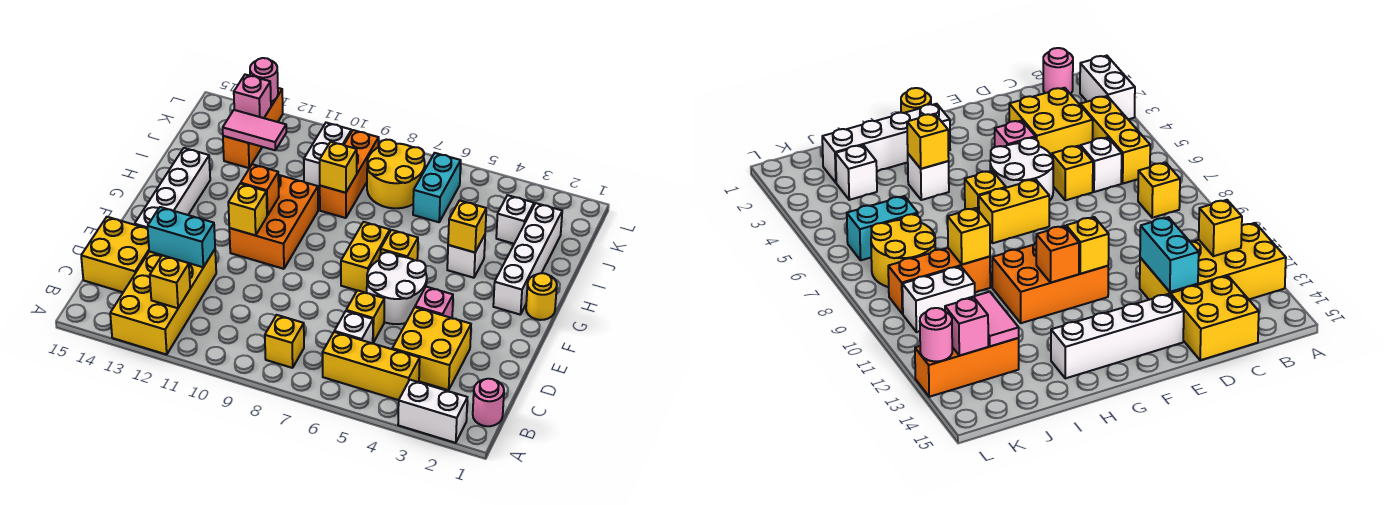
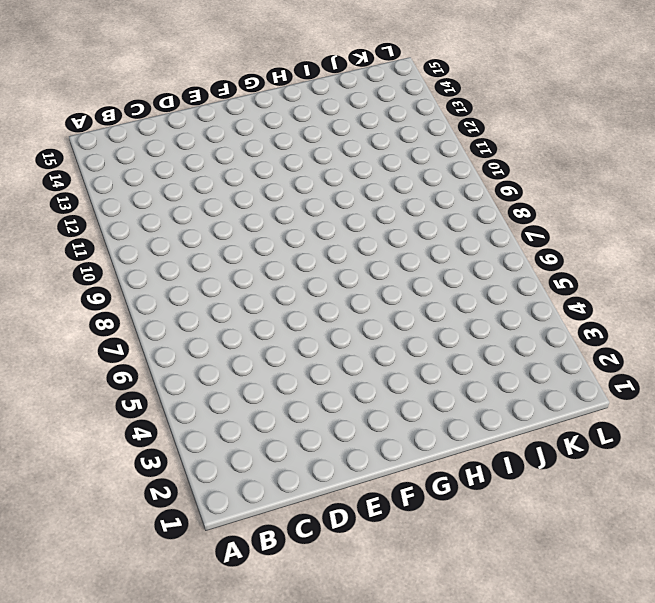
none -> white brick A2:A3 level 1
none -> yellow brick A12:D13 level 1
none -> pink round brick B1 level 1
none -> yellow brick B4:B6 level 1

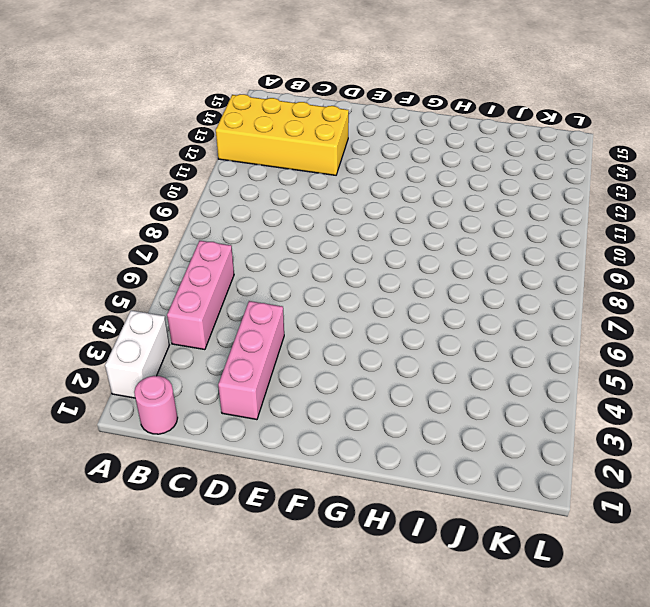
pink brick B4:B6 level 1 -> yellow brick B4:B6 level 1
pink brick D2:D4 level 1 -> yellow brick C3:D4 level 1
none -> yellow brick B8 level 1
none -> white brick C6 level 1
none -> yellow brick C14:D15 level 1
none -> yellow brick D6 level 1

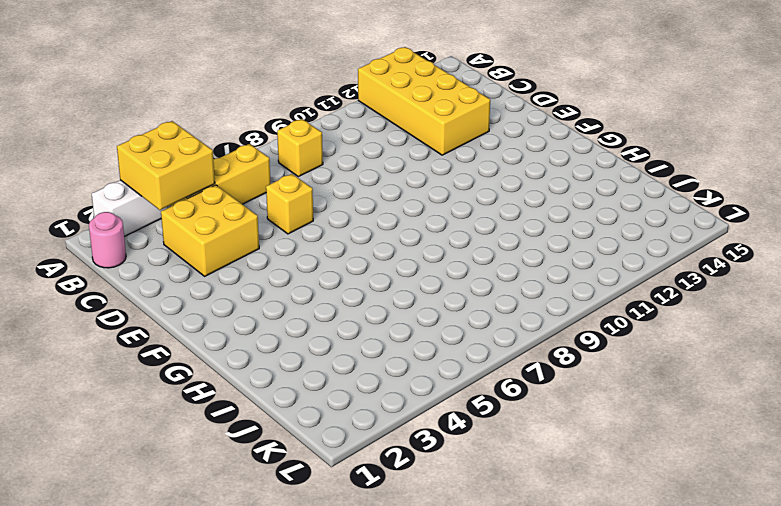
yellow brick A3:B4 level 2 -> yellow brick C14:D15 level 1
none -> white brick C6 level 1
none -> pink brick E4 level 1
none -> white round brick E5:F6 level 1
none -> white brick E14:H14 level 1

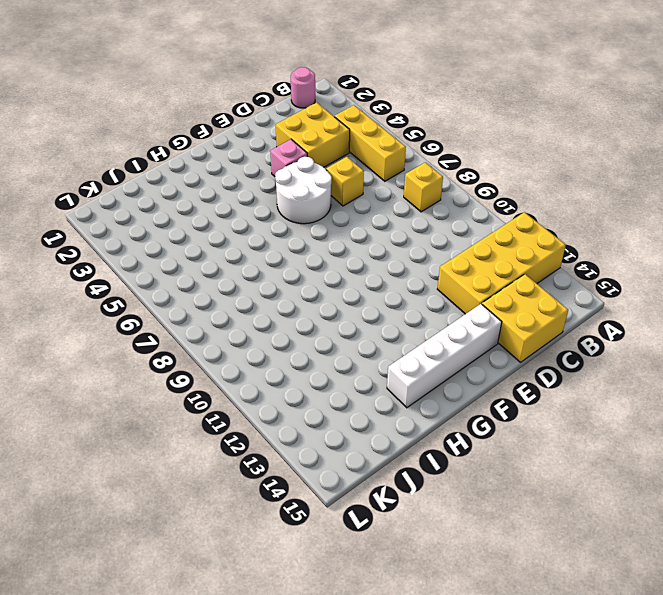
none -> white brick A2:A3 level 1
none -> white brick C6 level 1
none -> yellow brick F7:G7 level 1
none -> orange brick F10:H11 level 1

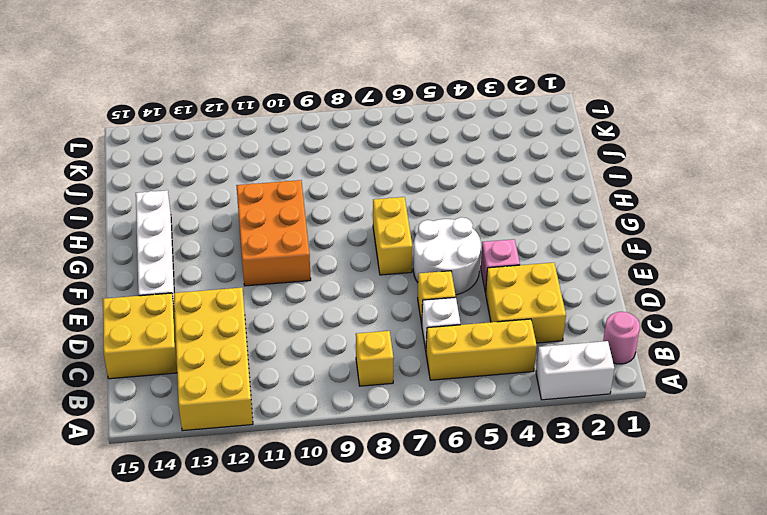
none -> yellow round brick G1 level 1
none -> white brick G2:J2 level 1
none -> yellow brick G6 level 1
none -> white brick H4 level 1

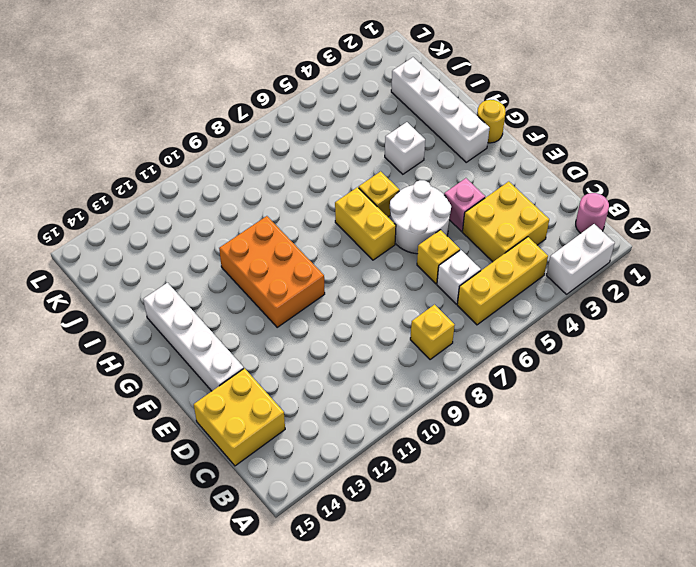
none -> yellow brick A12:D13 level 1
none -> orange brick I9:K9 level 1
none -> white brick J3 level 1
none -> cyan brick J6:K6 level 1

